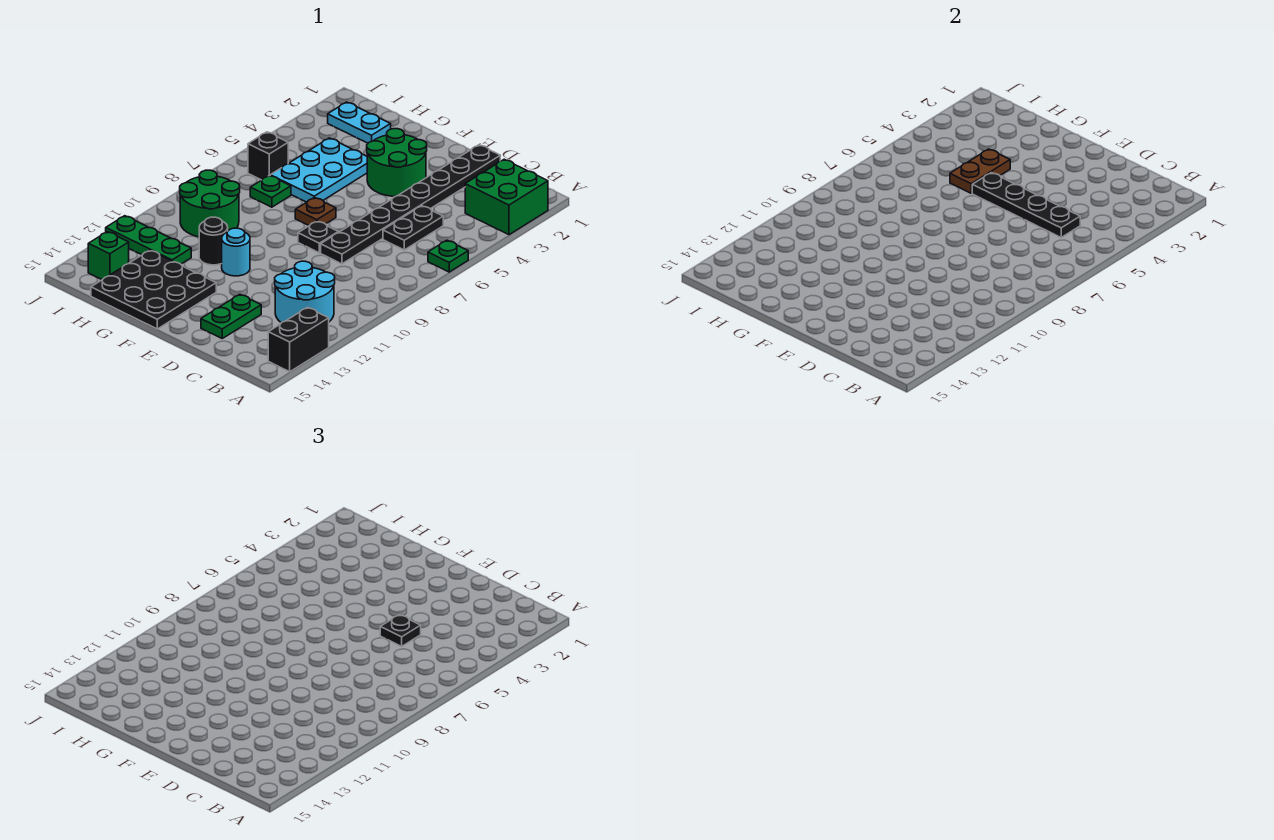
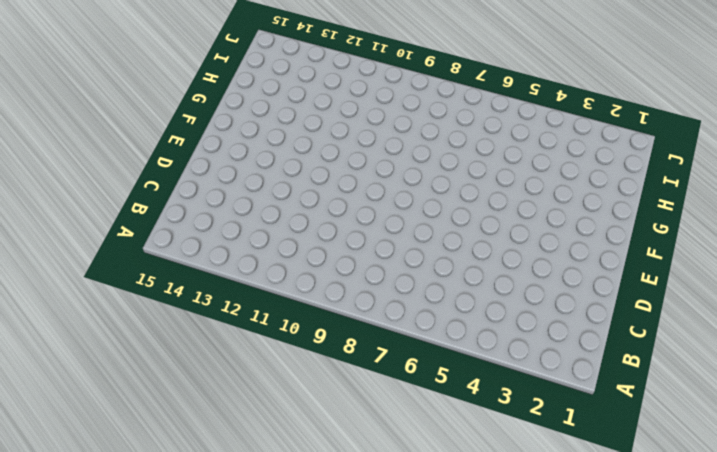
none -> green brick A2:B3 level 1
none -> green plate A6 level 1
none -> black brick A13:A14 level 1

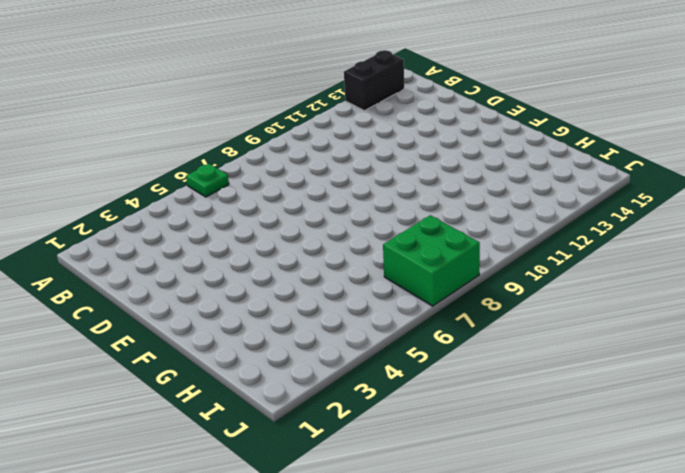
green brick I7:J8 level 1 -> green brick A2:B3 level 1
none -> cyan round brick B11:C12 level 1
none -> black plate C5:C6 level 1
none -> black plate D1:D8 level 1

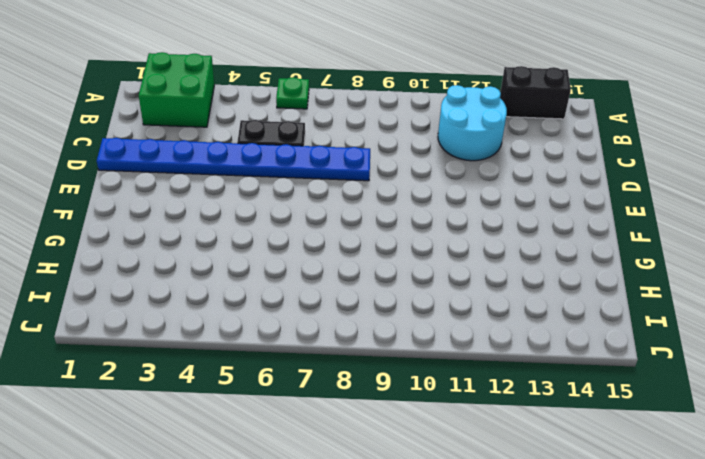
blue plate D1:D8 level 1 -> black plate D1:D8 level 1
none -> green plate D13:D14 level 1
none -> green round brick E3:F4 level 1
none -> black plate E8 level 1

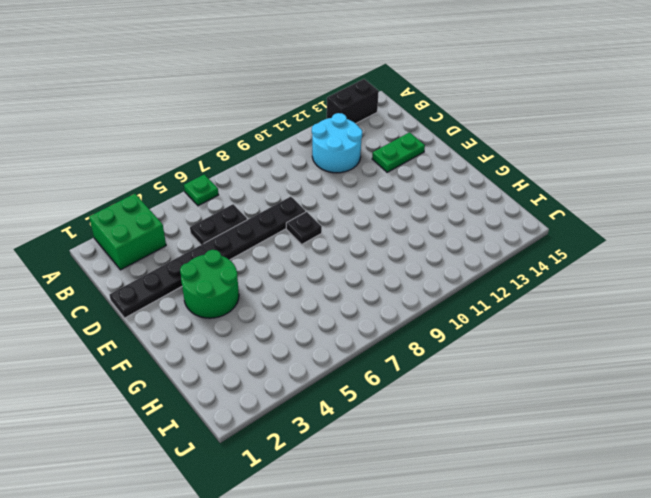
none -> brown plate F7 level 1
none -> cyan round brick F11 level 1
none -> black plate F13:H15 level 1

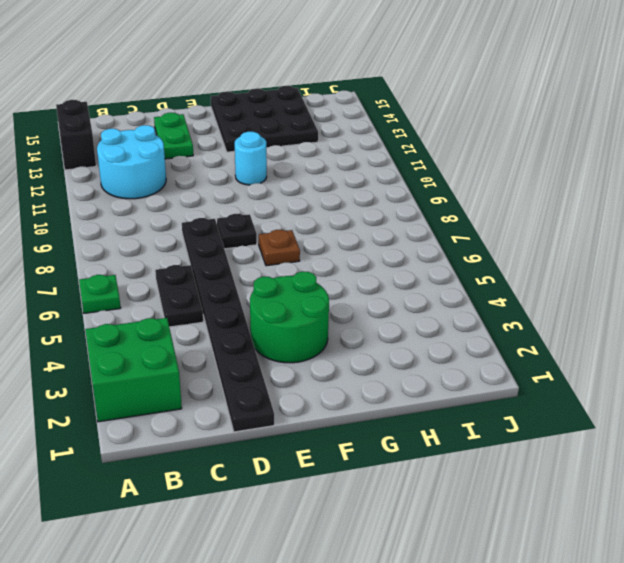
none -> cyan plate G4:H6 level 1
none -> black round brick G11 level 1
none -> cyan plate H2:I2 level 1

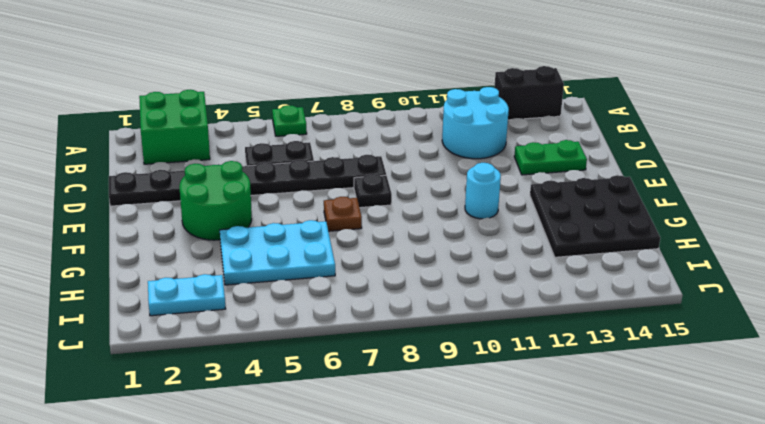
cyan plate I2:I3 level 1 -> cyan plate H2:I2 level 1
none -> black round brick G11 level 1
none -> green plate H7 level 1
none -> green round brick H9:I10 level 1

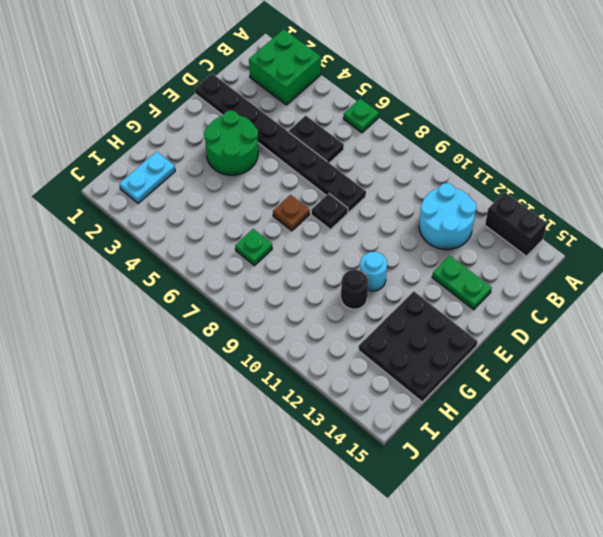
none -> cyan plate G4:H6 level 1
none -> green round brick H9:I10 level 1
none -> green plate H12:J12 level 1

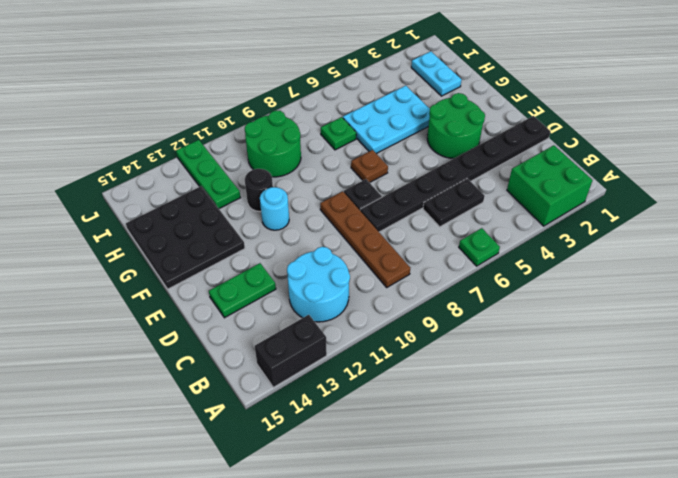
brown plate B9:E9 level 1 -> none
none -> black brick I6 level 1
none -> green brick I14 level 1
none -> black plate C5:F5 level 2

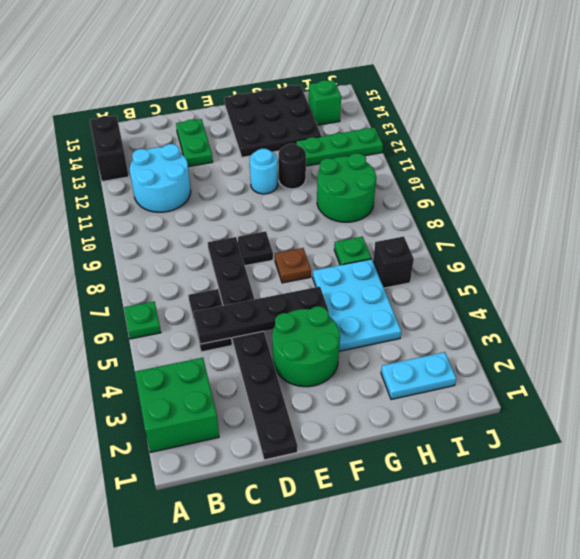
none -> brown plate G4:G5 level 2
none -> black plate D5 level 3

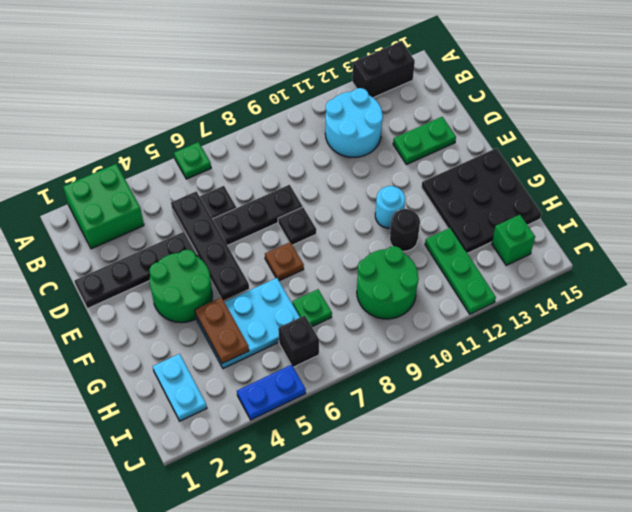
brown plate G4:H4 level 2 -> brown plate G4:G5 level 2
blue plate J4:J5 level 1 -> none
none -> black plate D5 level 3

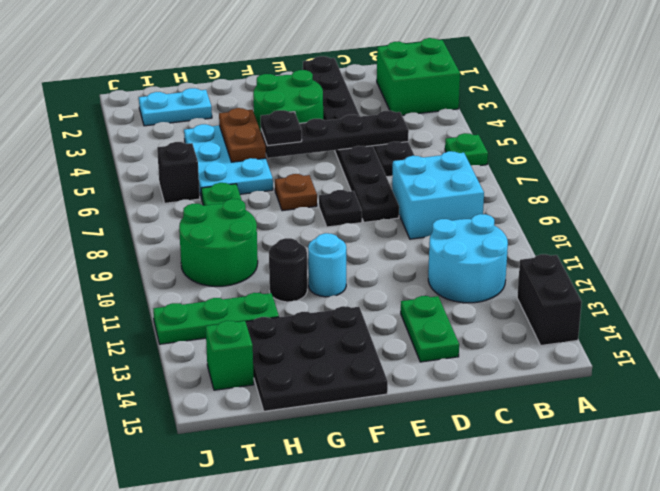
cyan brick B8:C9 level 1 -> none
black plate F5 level 3 -> black plate D5 level 3

